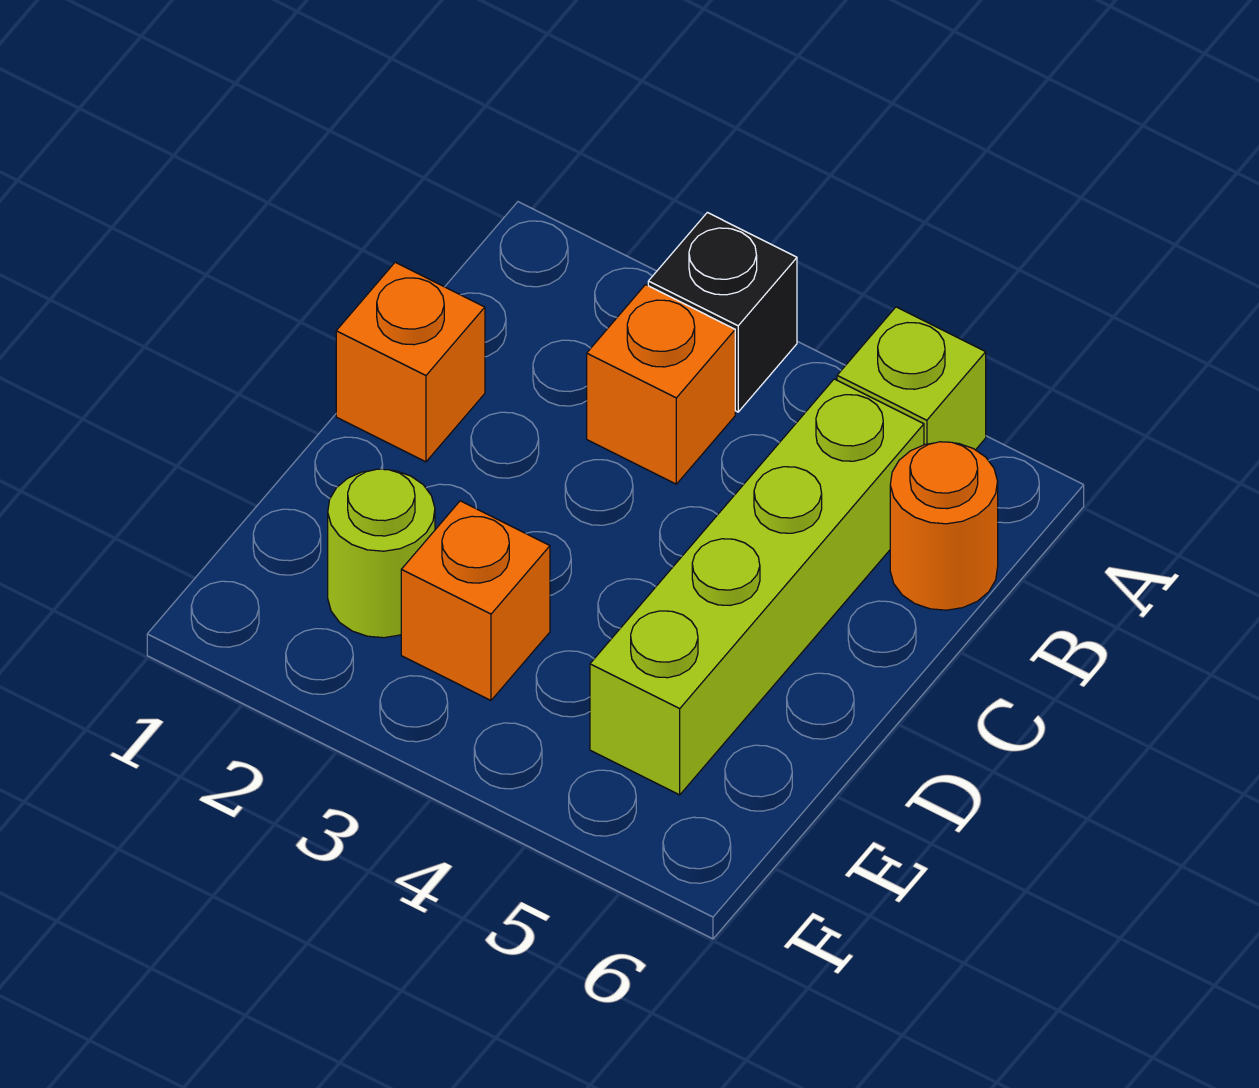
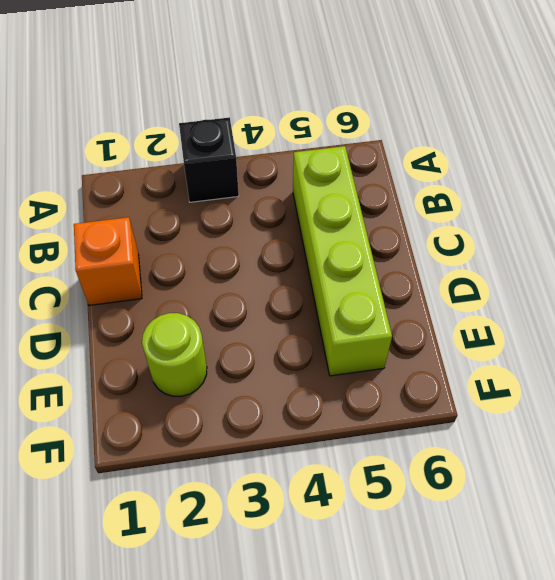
none -> lime brick A5 level 1
none -> orange brick B3 level 1

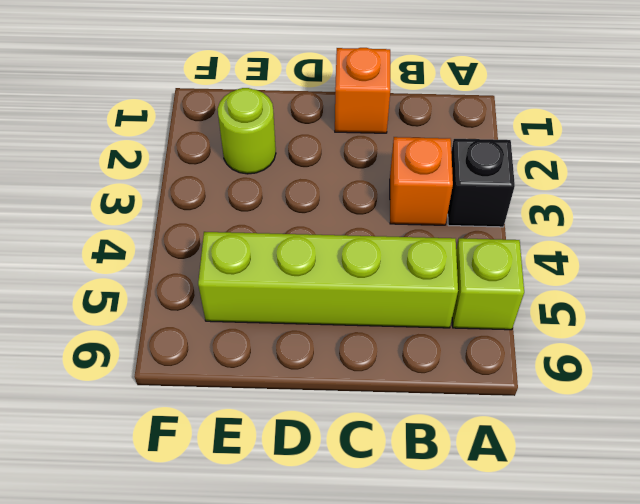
none -> orange round brick B6 level 1
none -> orange brick E3 level 1

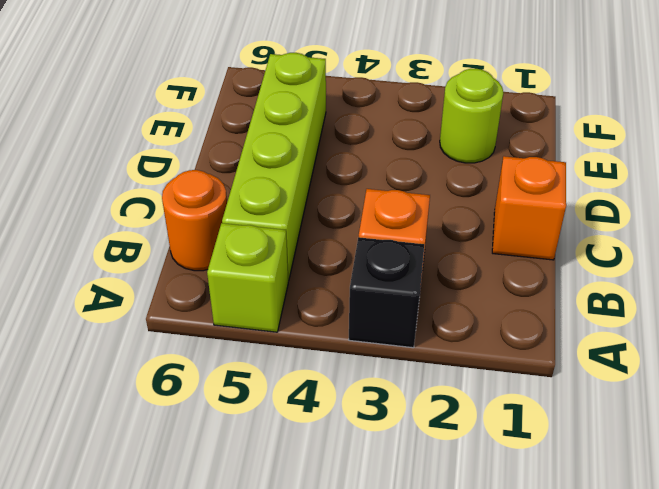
none -> orange brick E3 level 1

